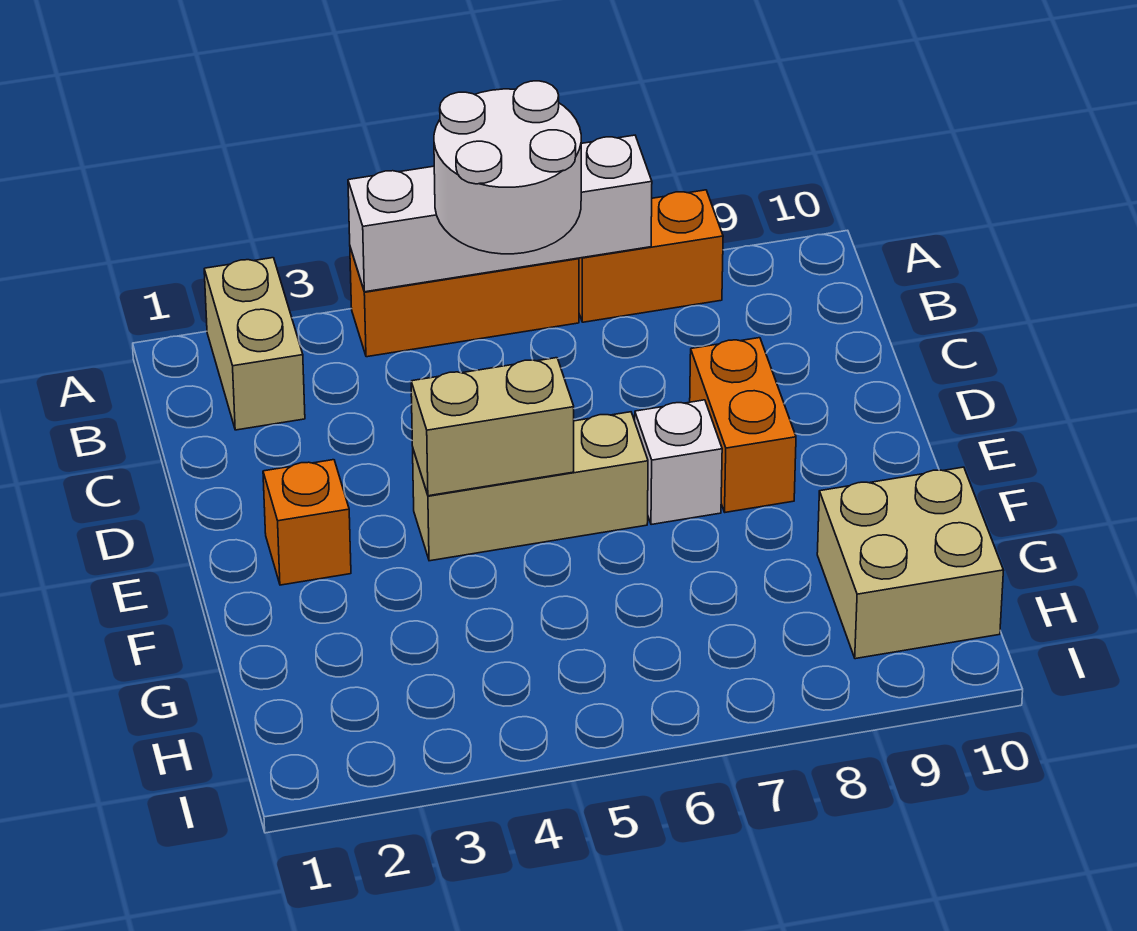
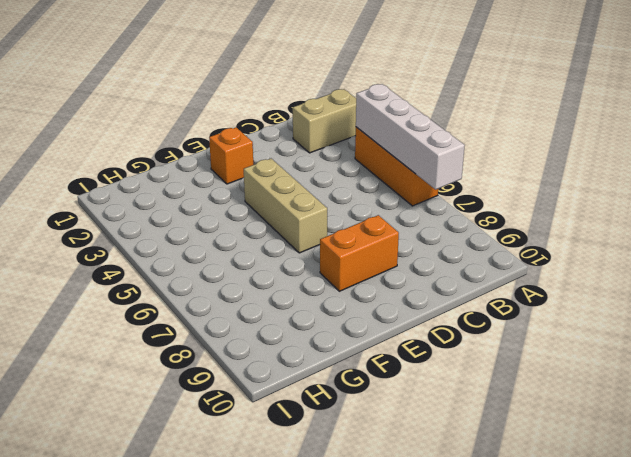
none -> orange brick A7:A8 level 1
none -> white brick E7 level 1

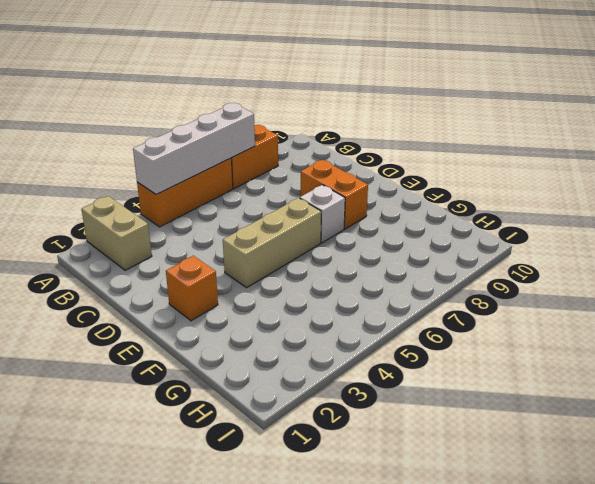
none -> tan brick G9:H10 level 1
none -> tan brick E4:E5 level 2

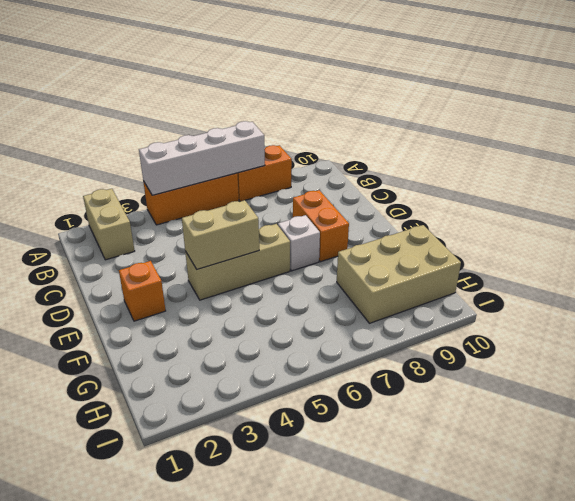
tan brick G8:H10 level 1 -> tan brick G9:H10 level 1
none -> white round brick A5:B6 level 3

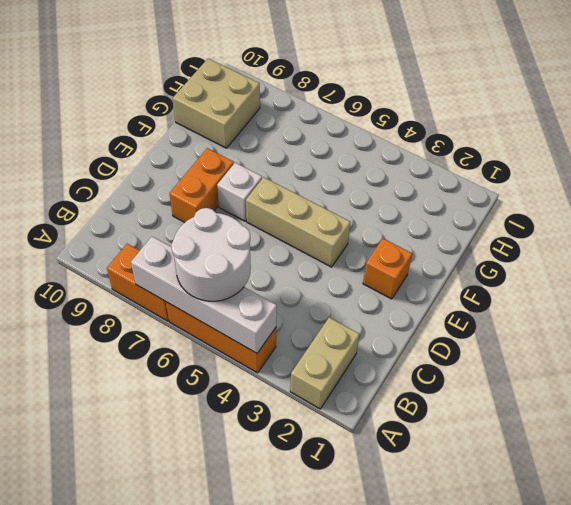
none -> tan brick E4:E5 level 2

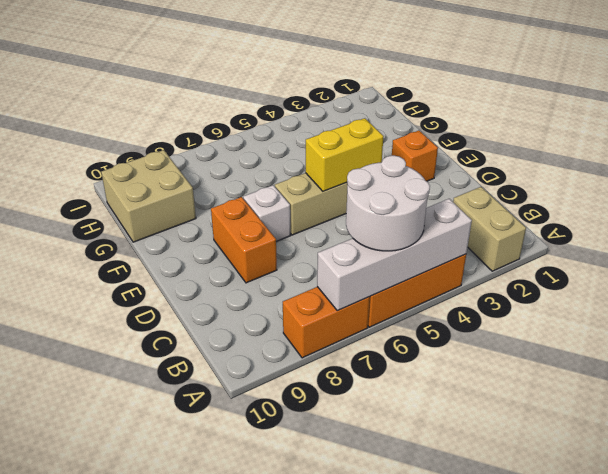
yellow brick E4:E5 level 2 -> tan brick E4:E5 level 2

